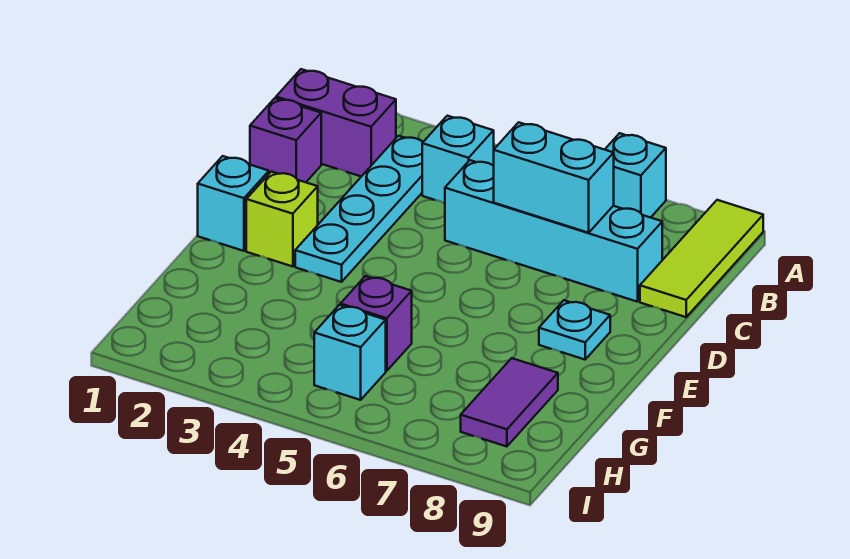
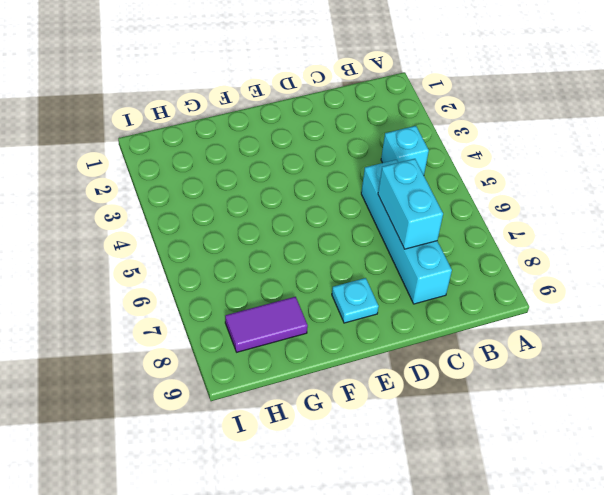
none -> cyan brick A7 level 1
none -> lime tile A9:C9 level 1
none -> purple brick B1:B2 level 1

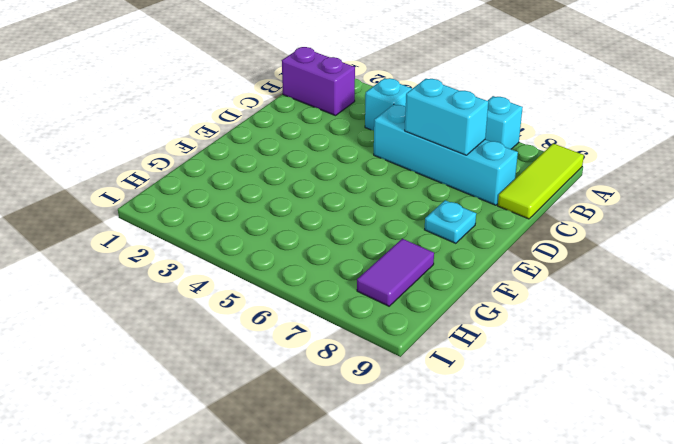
none -> cyan plate B3:E3 level 1
none -> purple brick C1 level 1
none -> cyan brick E1 level 1

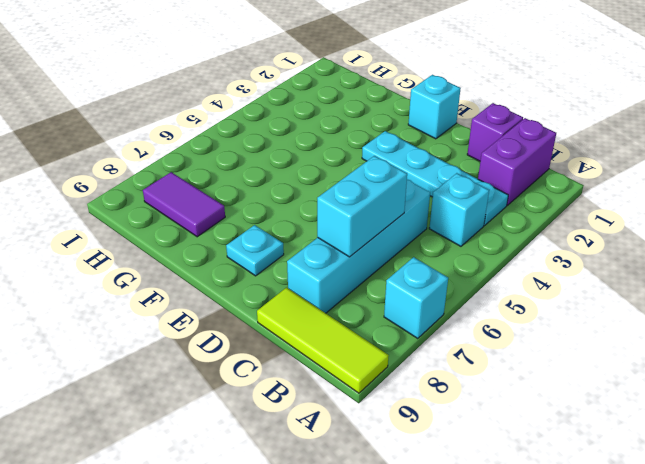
none -> lime brick E2 level 1
none -> purple brick G5 level 1
none -> cyan brick H5 level 1

